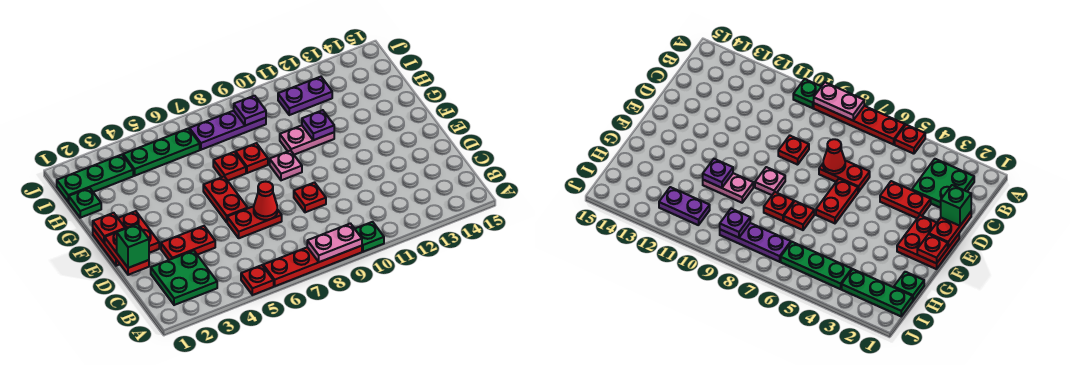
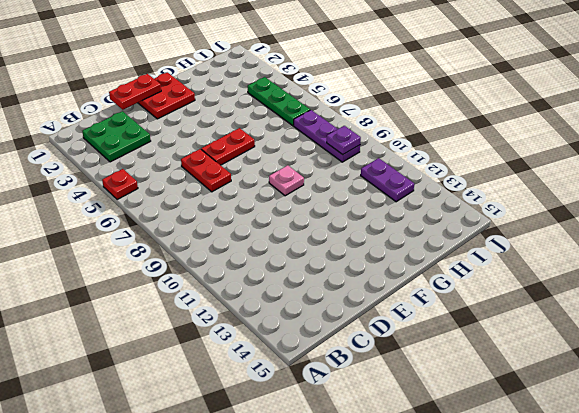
none -> red plate A6:A9 level 1
none -> green plate A10 level 1
none -> red plate D3:D4 level 1

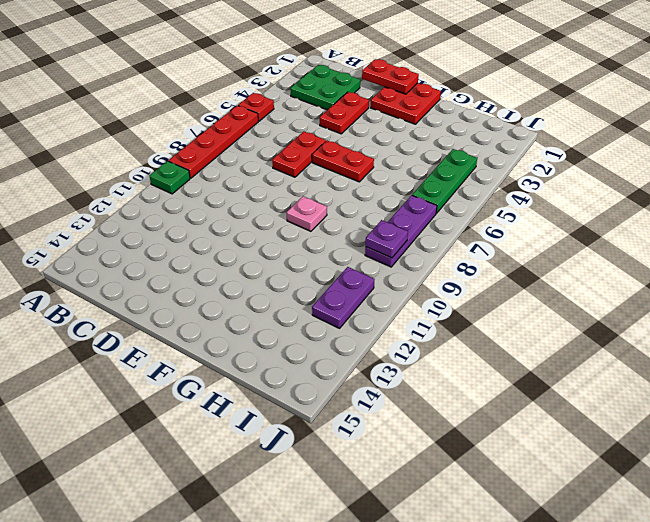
none -> red plate D9 level 1
none -> red plate G7 level 1
none -> red plate G8 level 1

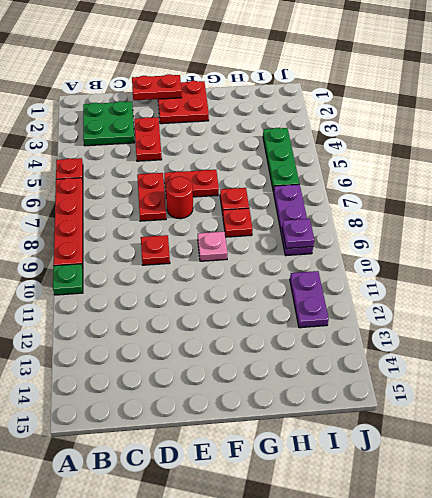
red round brick E7 level 1 -> none
none -> pink plate G10:G11 level 1
none -> green plate H1 level 1
none -> green plate I1:I3 level 1

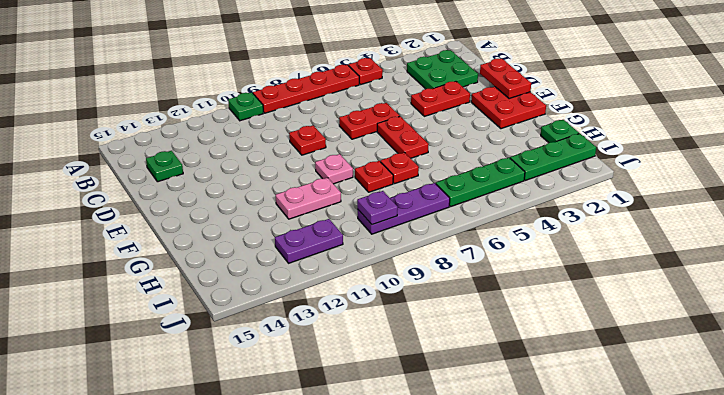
green plate C14 level 1 -> none
none -> pink plate A8:A9 level 2
none -> red cone D7 level 2
none -> red plate F1 level 2

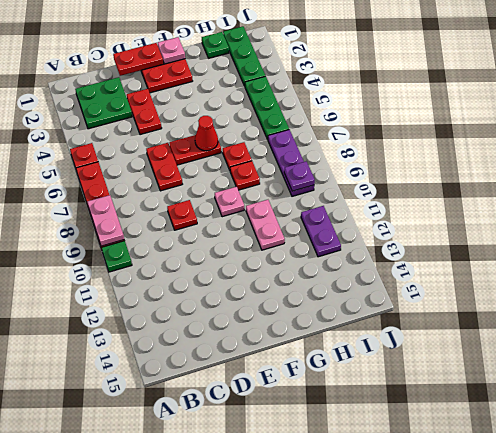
pink plate F1 level 2 -> red plate F1 level 2
red cone F6 level 2 -> red cone D7 level 2
none -> purple plate G11 level 2
none -> green brick D1 level 3

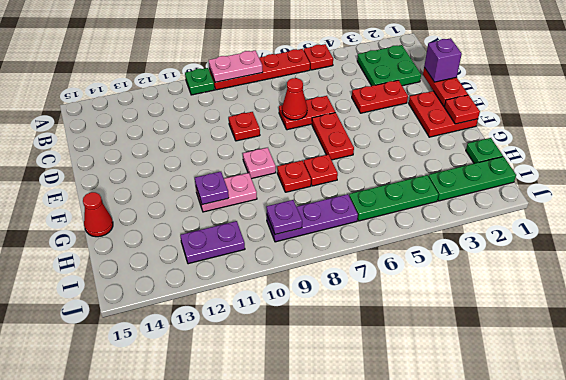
purple brick D1 level 3 -> green brick D1 level 3
red cone G15 level 1 -> none

